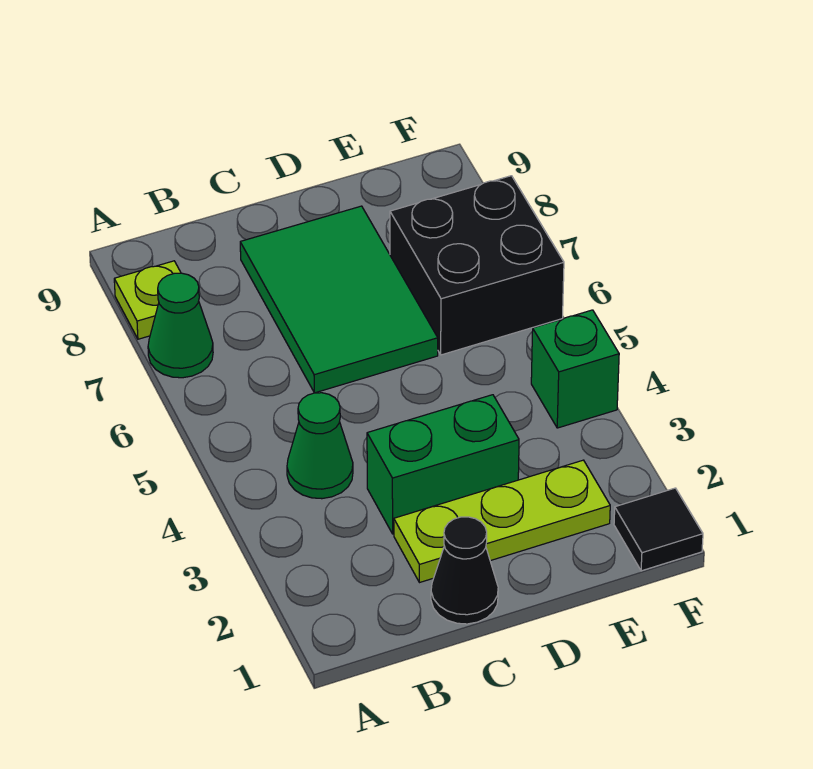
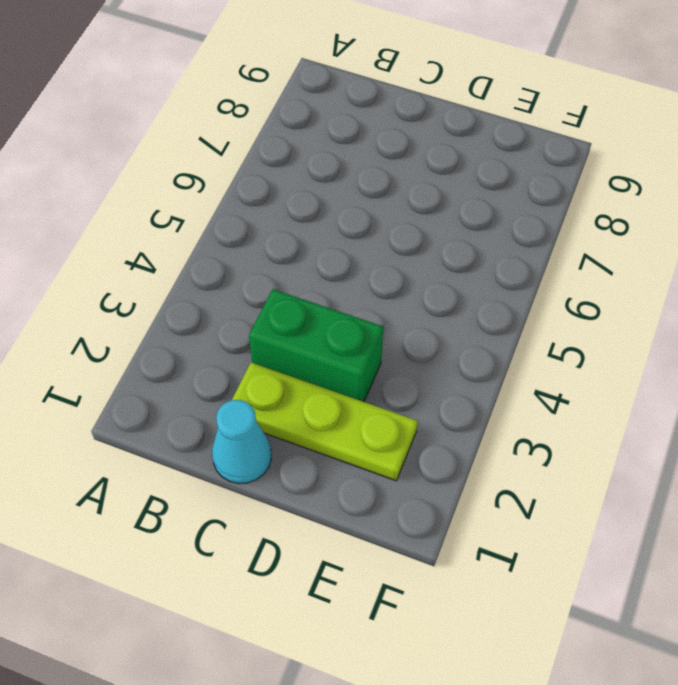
cyan cone C1 level 1 -> black cone C1 level 1
none -> green cone A7 level 1
none -> lime plate A8 level 1

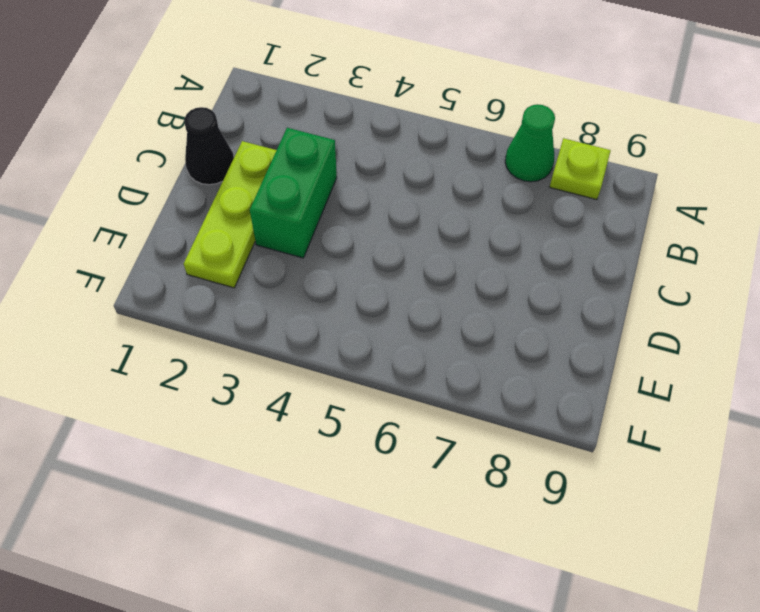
none -> green cone B4 level 1
none -> green tile C6:D8 level 1

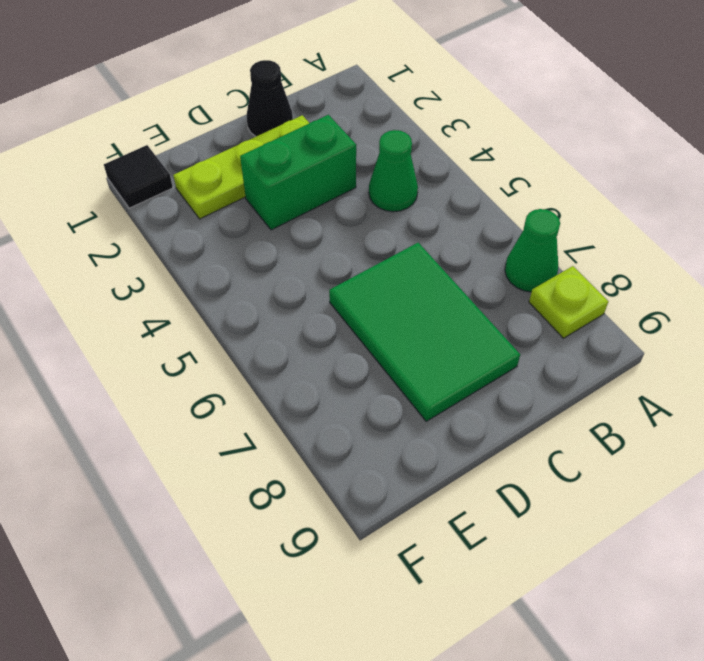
none -> black brick E6:F7 level 1
none -> green brick F4 level 1

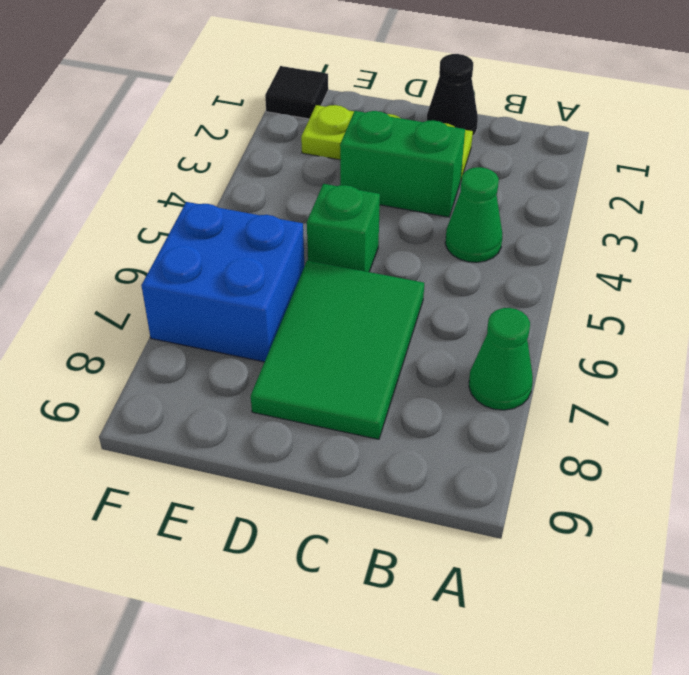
green brick D5 level 1 -> green brick F4 level 1
blue brick E6:F7 level 1 -> black brick E6:F7 level 1
none -> lime plate A8 level 1

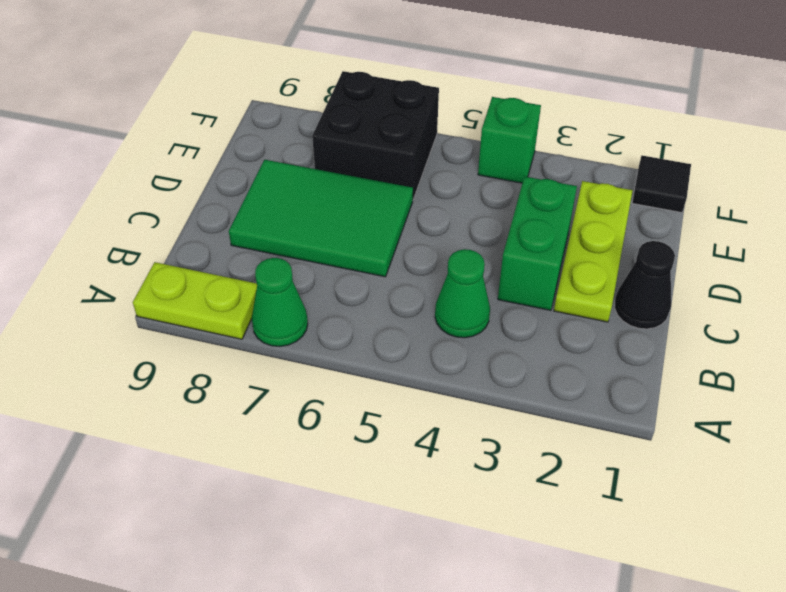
lime plate A8:A9 level 1 -> lime plate A8 level 1

